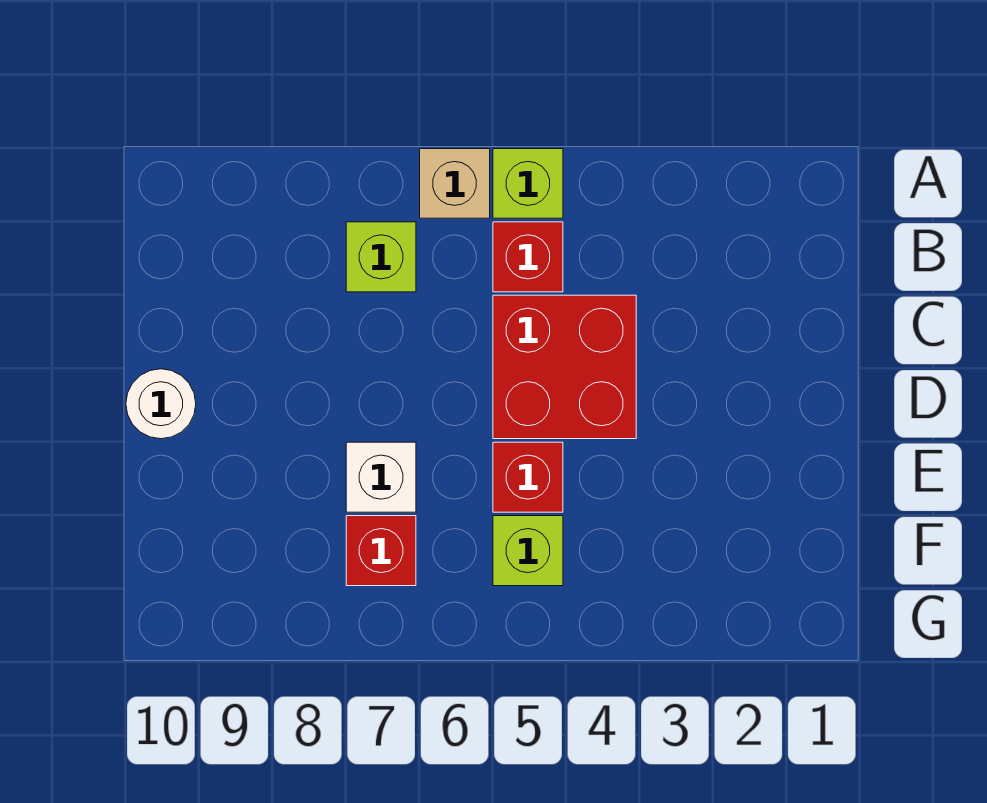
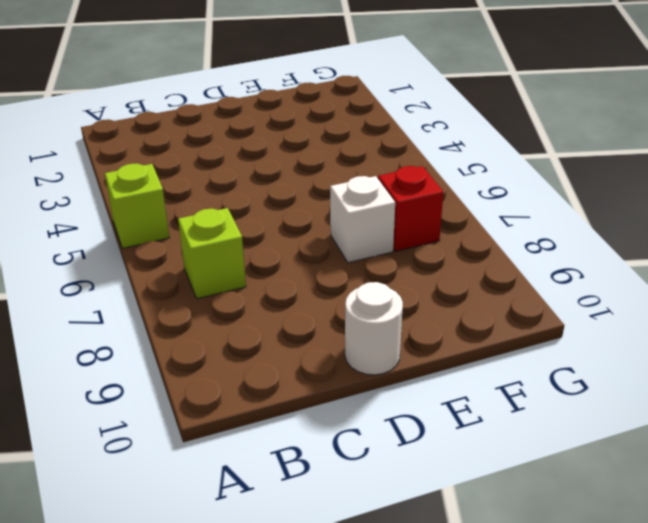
none -> tan brick A6 level 1
none -> red brick B5 level 1

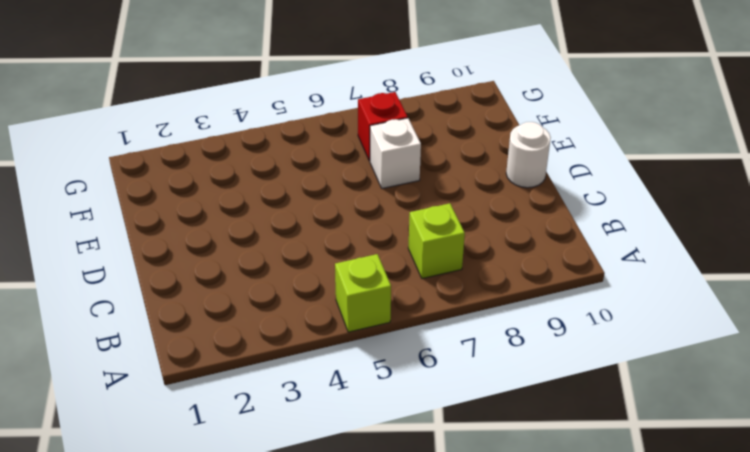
none -> tan brick A6 level 1
none -> red brick B5 level 1

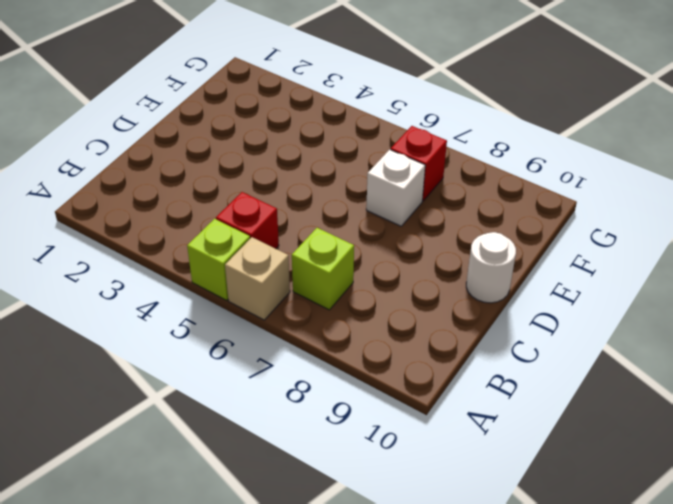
none -> red brick C4:D5 level 1
none -> red brick E5 level 1

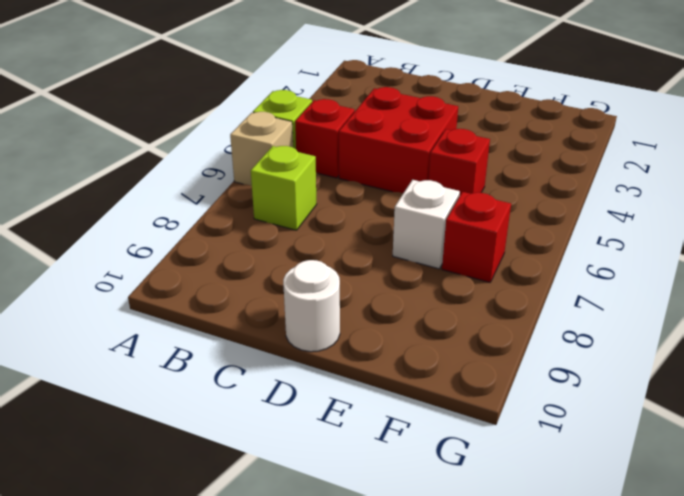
none -> lime brick F5 level 1

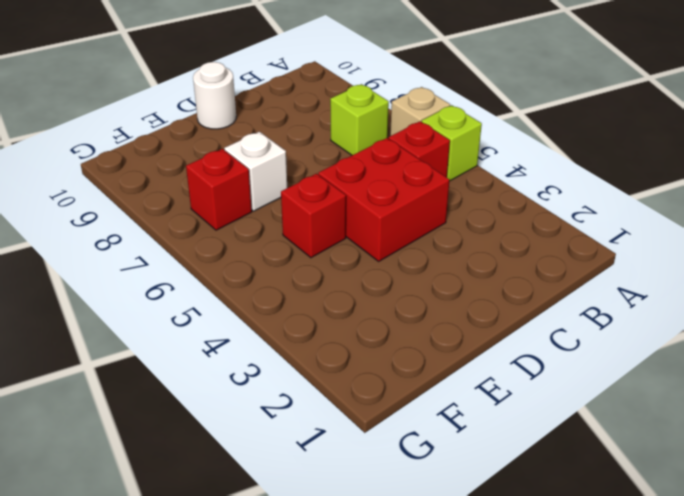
none -> lime brick F5 level 1

